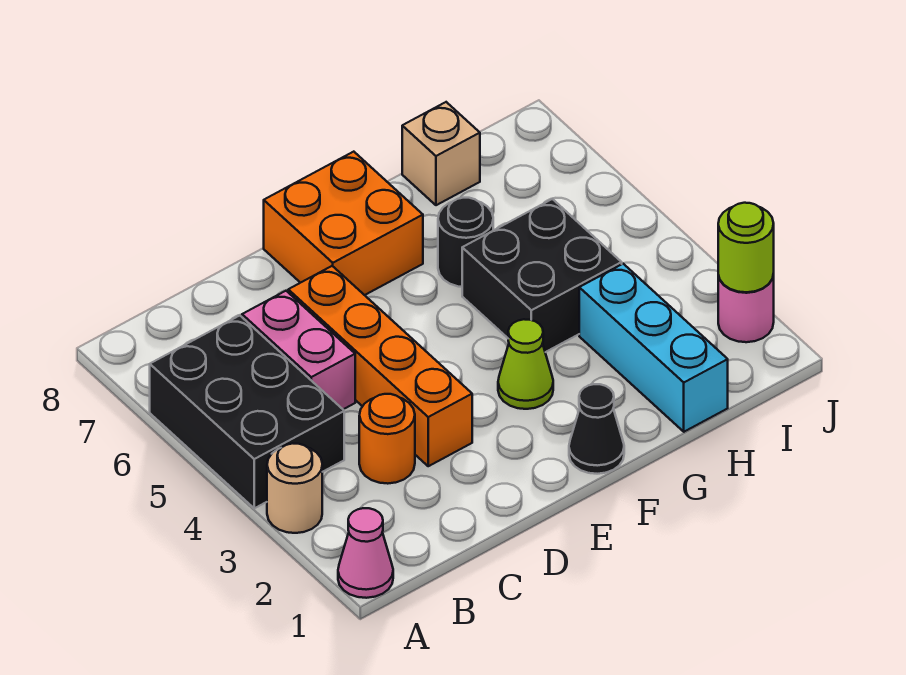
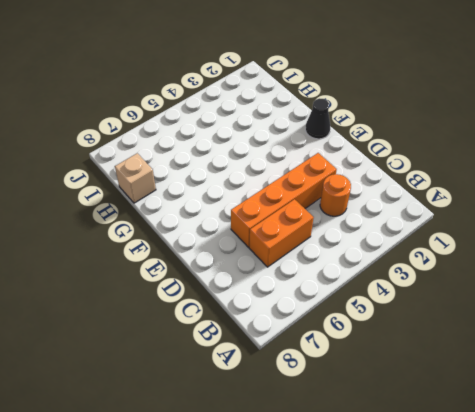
orange brick C5:C6 level 1 -> pink brick C5:C6 level 1
none -> pink cone A1 level 1
none -> tan round brick A3 level 1
none -> black brick A4:B6 level 1

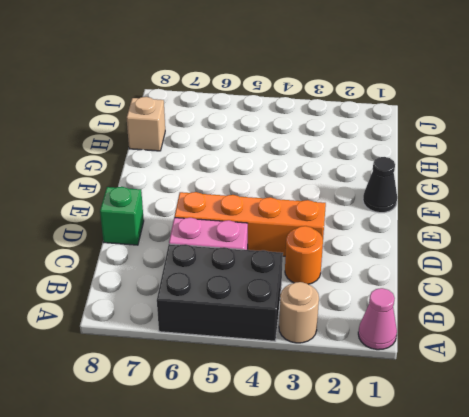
green brick D8 level 1 -> none
none -> orange brick E7:F8 level 1
none -> lime cone F3 level 1
none -> black brick G4:H5 level 1

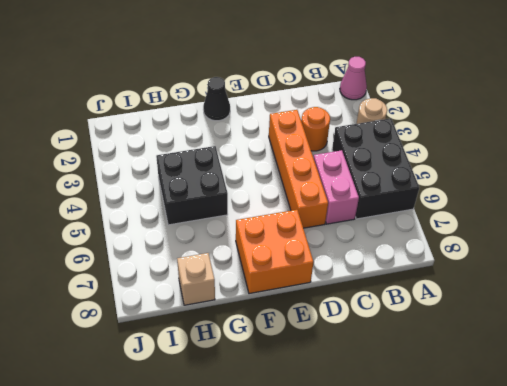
none -> lime cone F3 level 1
none -> black round brick G6 level 1
none -> cyan brick H1:H3 level 1

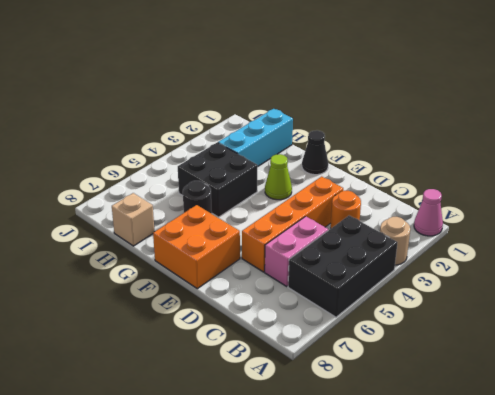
none -> pink round brick J2 level 1
none -> lime round brick J2 level 2

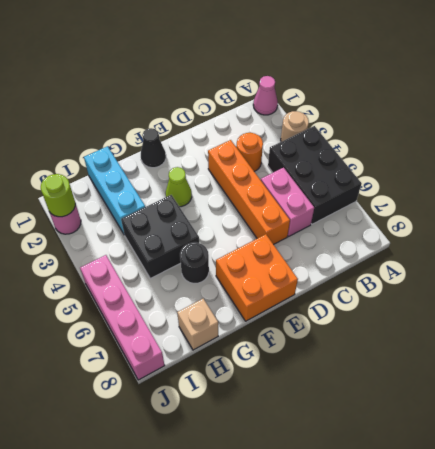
pink brick J5:J8 level 1 -> none

